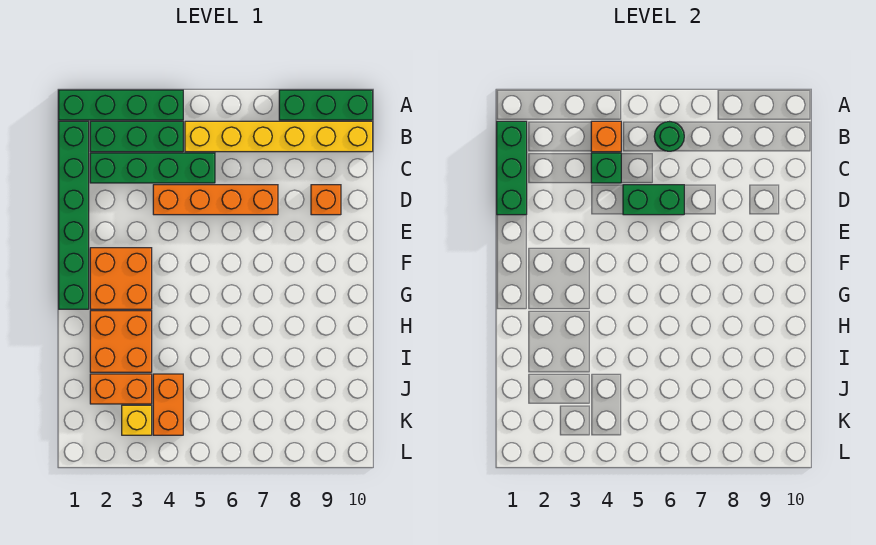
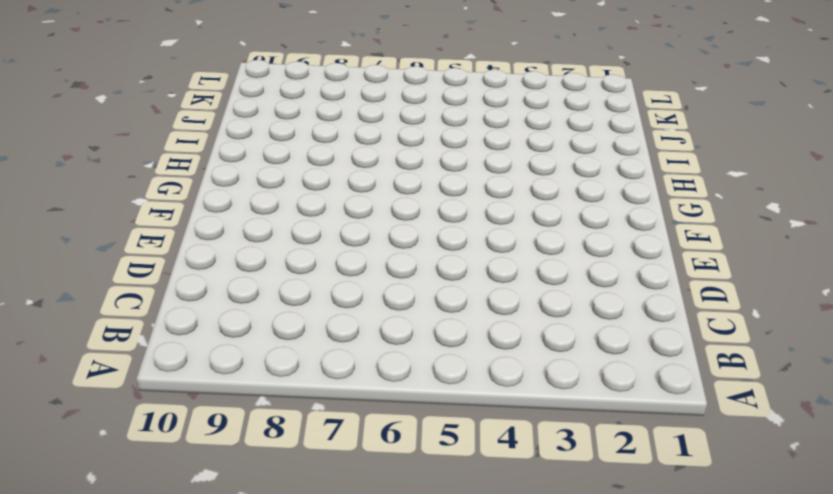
none -> green brick A1:A4 level 1
none -> green brick A8:A10 level 1
none -> green brick B1:G1 level 1

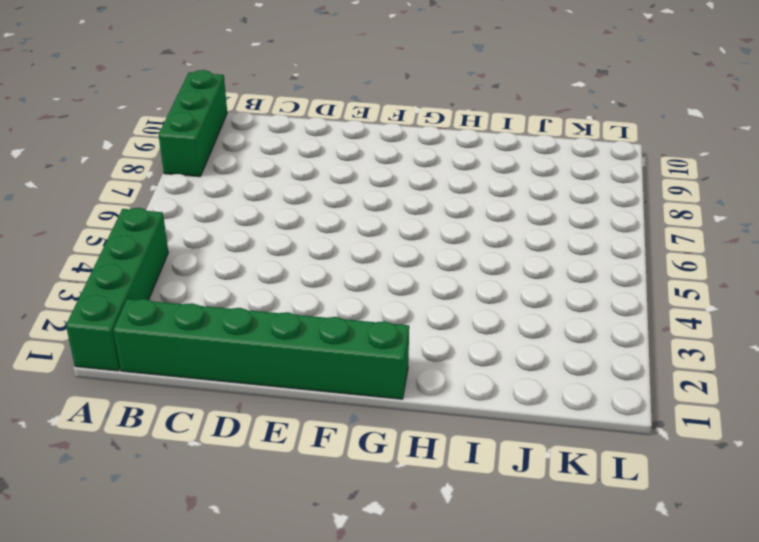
none -> green brick B2:B4 level 1
none -> yellow brick B5:B10 level 1
none -> green brick C2:C5 level 1

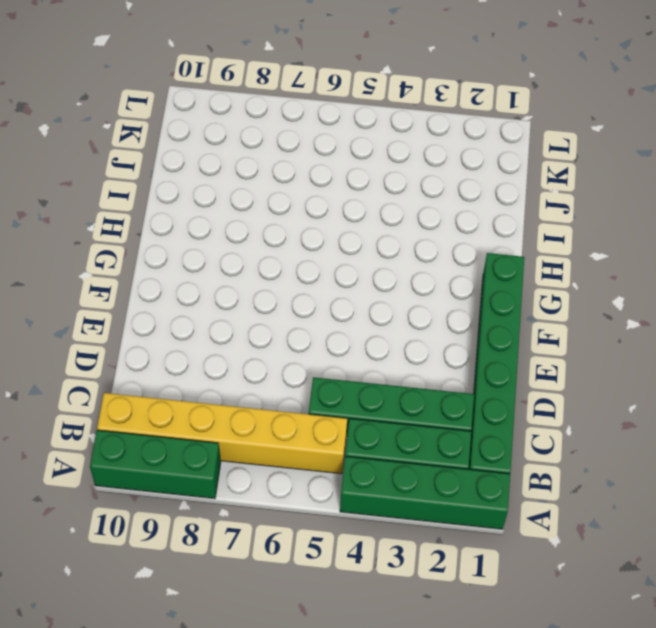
none -> orange brick D4:D7 level 1
none -> orange brick D9 level 1
none -> orange brick F2:G3 level 1

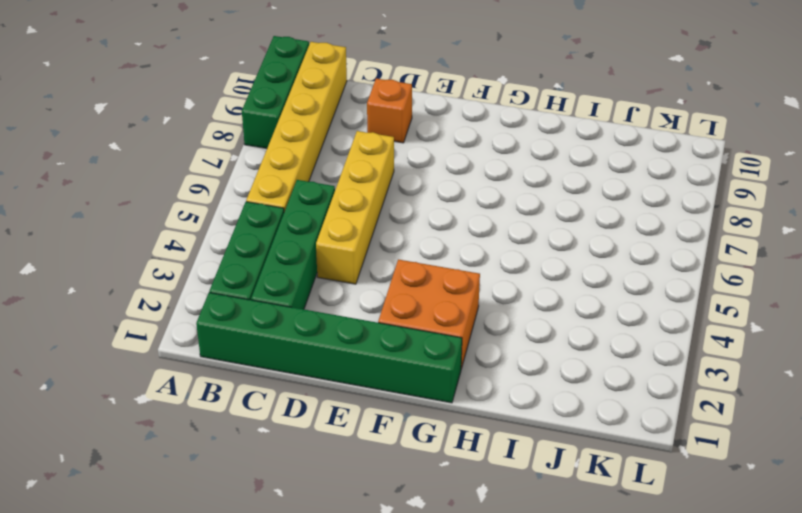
yellow brick D4:D7 level 1 -> orange brick D4:D7 level 1
none -> green brick A1:A4 level 1
none -> orange brick H2:I3 level 1
none -> orange brick J2:J3 level 1

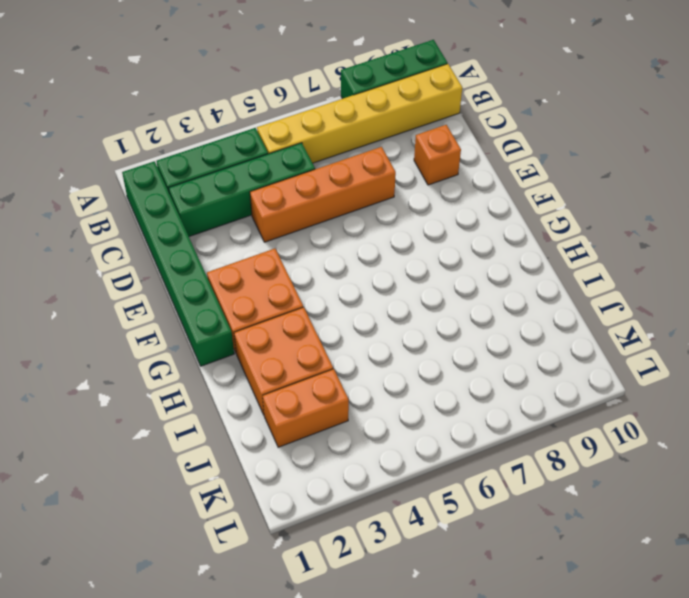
none -> green brick A1:A4 level 1
none -> orange brick J4:K4 level 1
none -> yellow brick K3 level 1

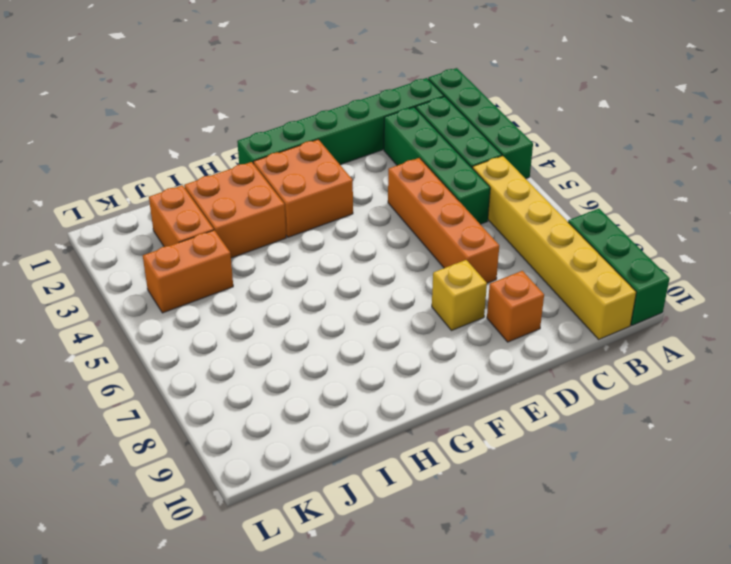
yellow brick E8 level 1 -> yellow brick K3 level 1
none -> green brick B1:D1 level 2
none -> orange brick B4 level 2
none -> green round brick B6 level 2

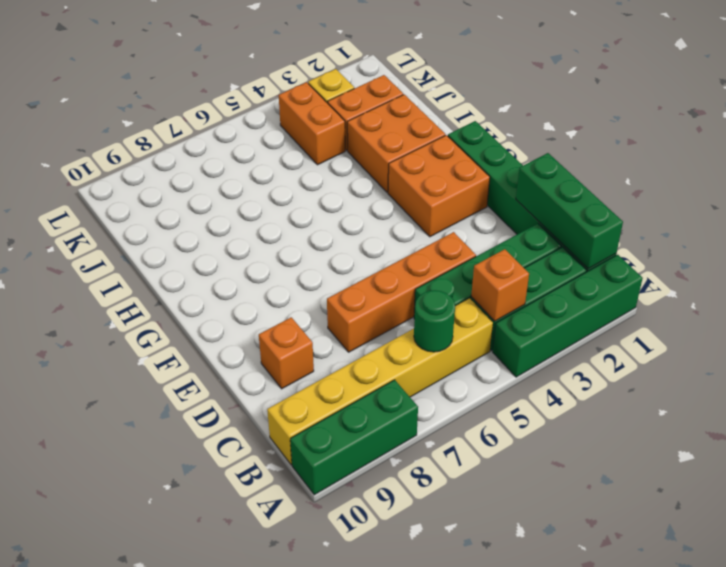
none -> green brick C4 level 2
none -> green brick D5:D6 level 2

